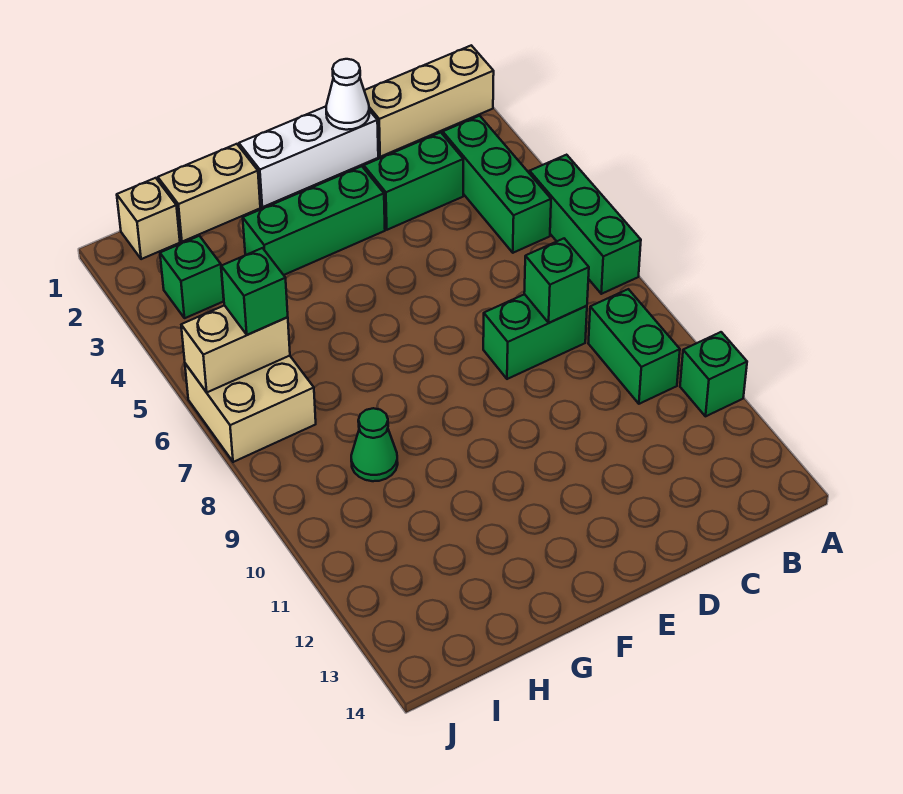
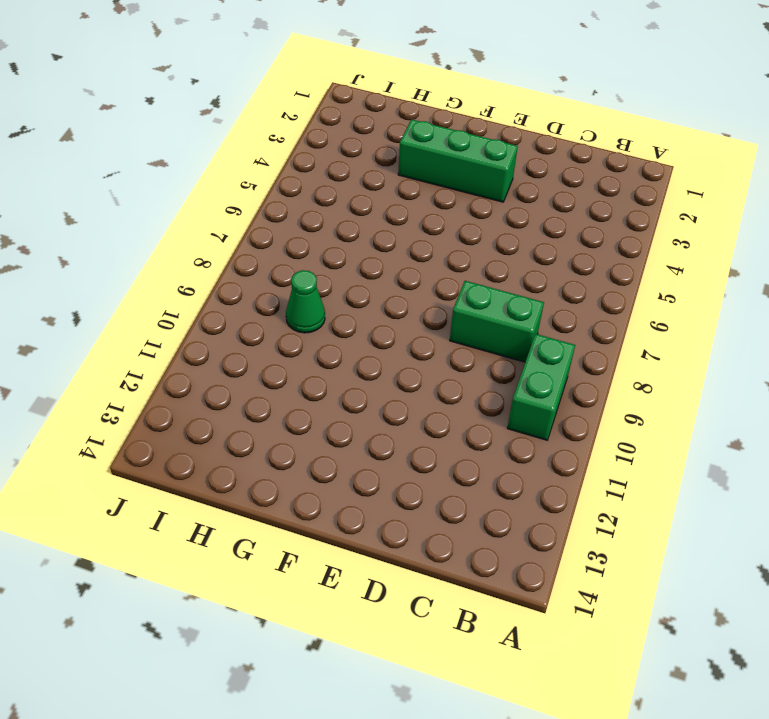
none -> tan brick A1:C1 level 1
none -> green brick A5:A7 level 1
none -> green brick A11 level 1

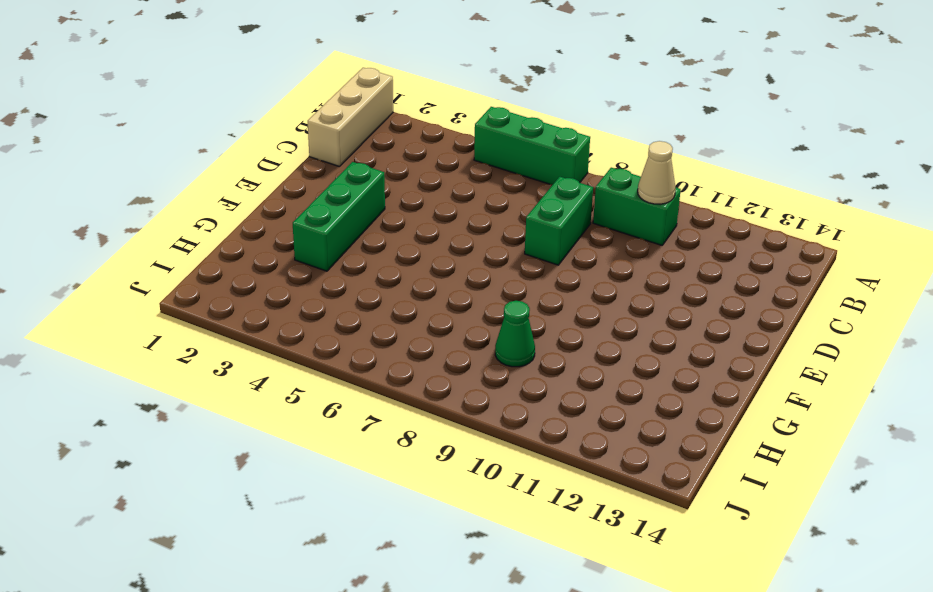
tan cone B10 level 2 -> none
none -> green brick A11 level 1
none -> green brick B3:B5 level 1
none -> green brick C3:D3 level 1

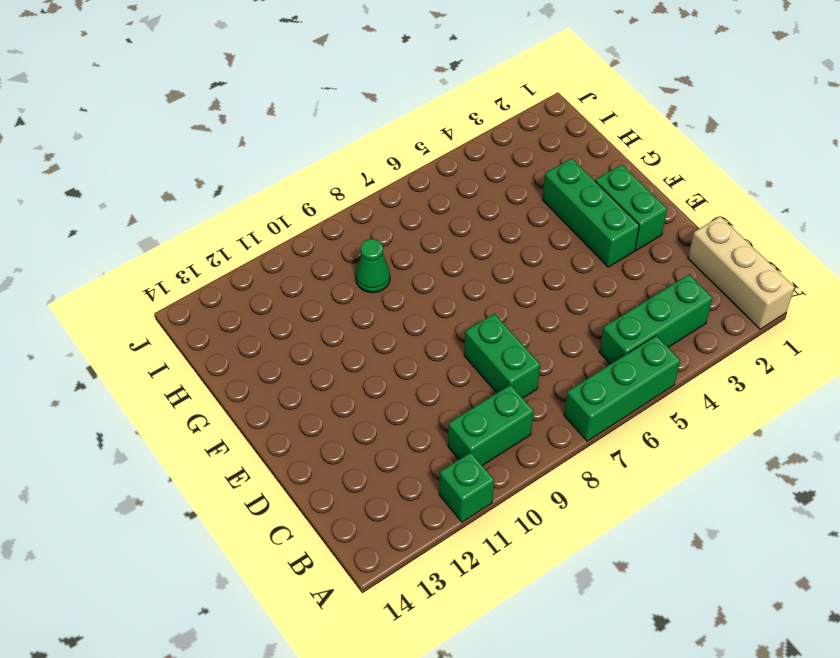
green brick E2:F2 level 1 -> green brick C3:D3 level 1
none -> white brick D1:F1 level 1
none -> tan brick G1:H1 level 1
none -> tan brick I1 level 1

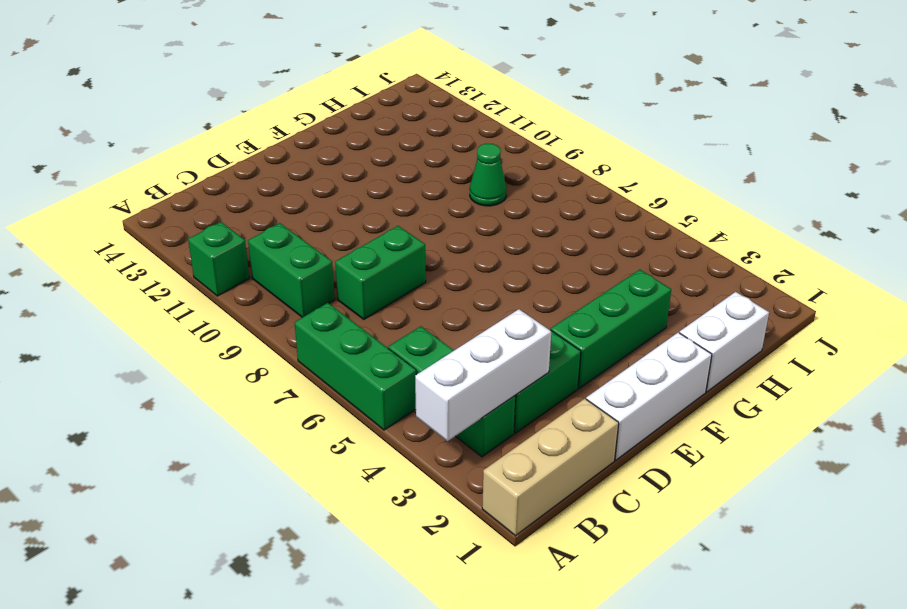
white brick A3:C3 level 2 -> none
white brick G1:H1 level 1 -> tan brick G1:H1 level 1
none -> tan brick I1 level 1
none -> green brick I3 level 1
none -> tan brick I6:J7 level 1

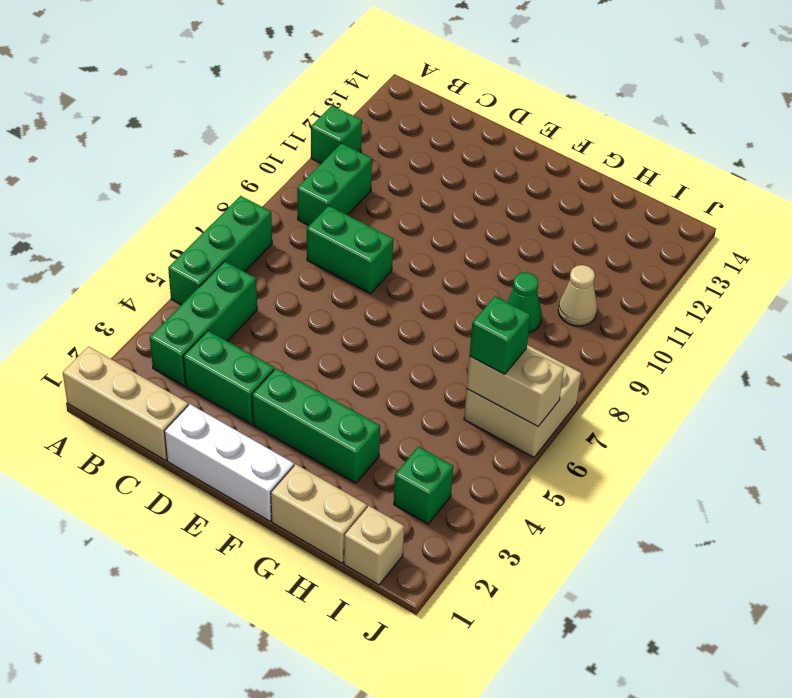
tan cone I10 level 1 -> none
none -> green brick C8 level 2
none -> white cone D1 level 2

